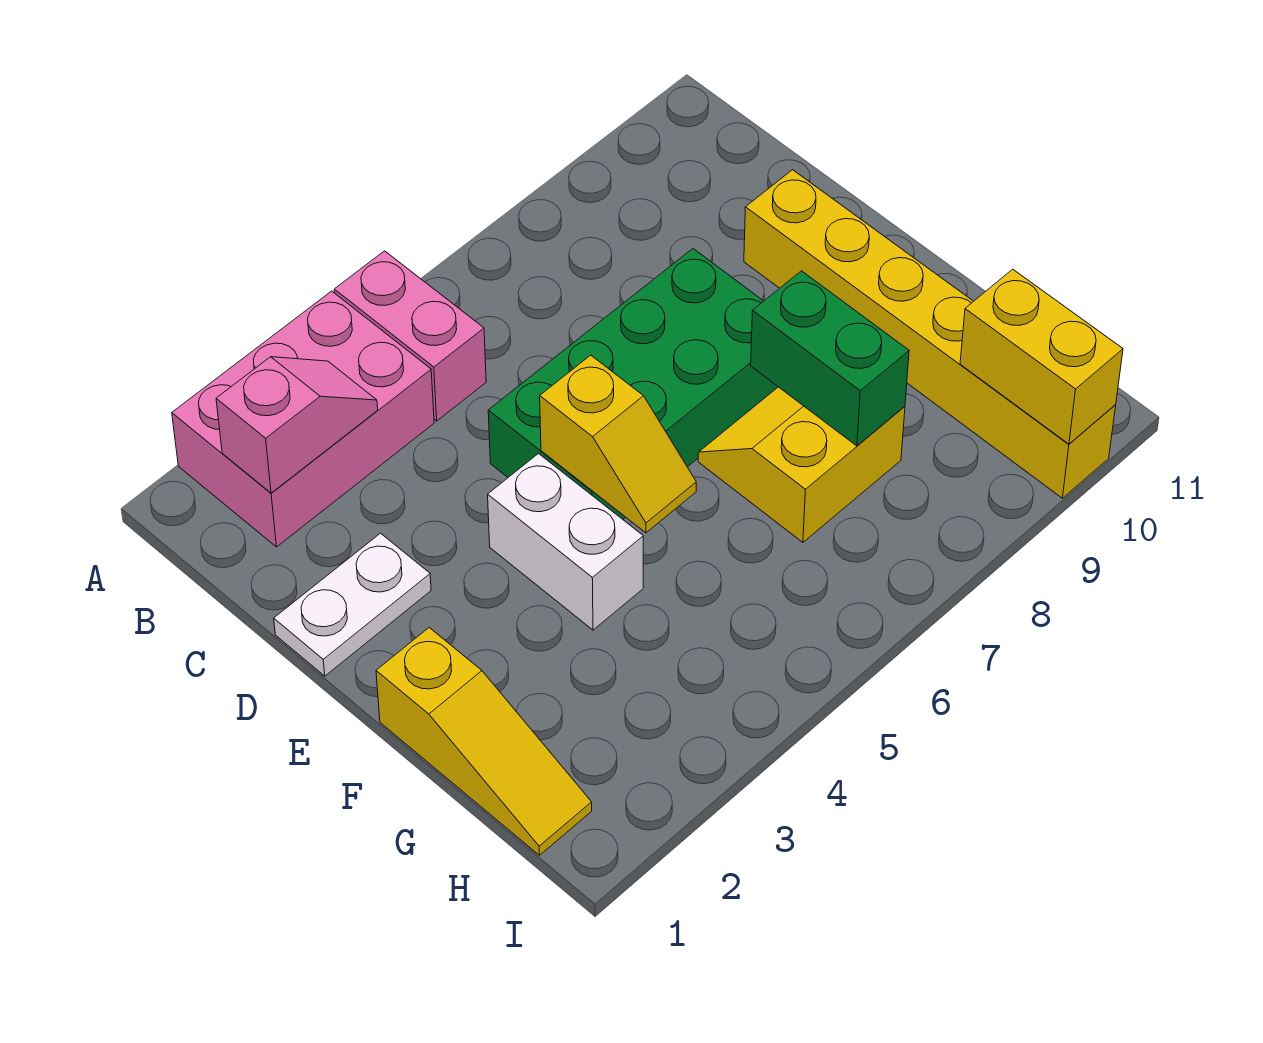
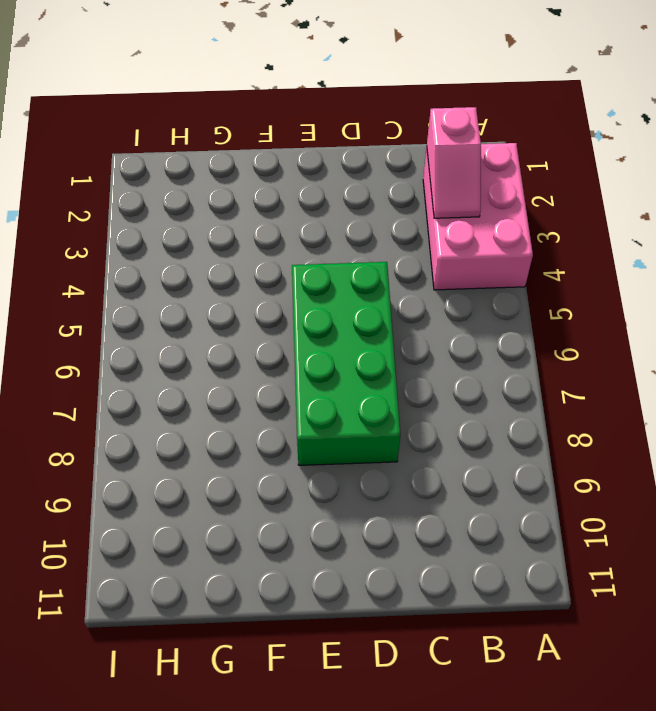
none -> pink brick A5:B5 level 1
none -> white plate D1:D2 level 1
none -> yellow brick D10:I10 level 1

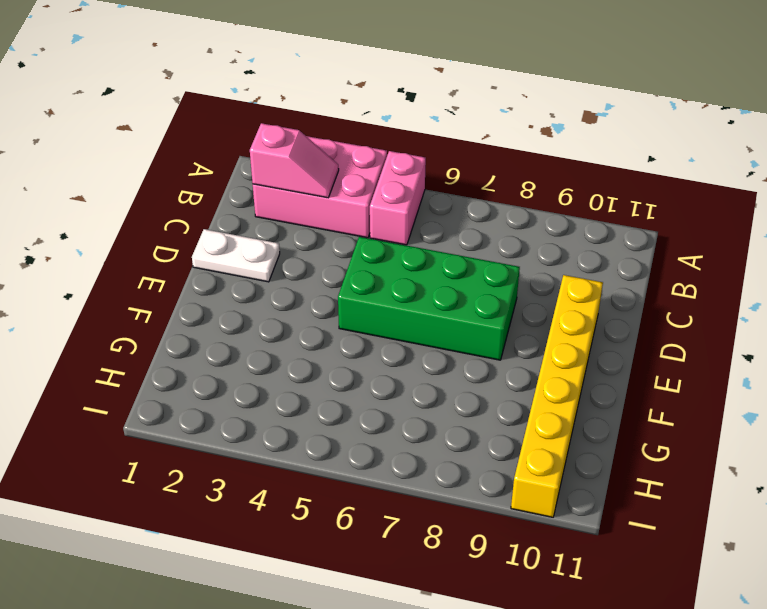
none -> white brick E4:F4 level 1
none -> yellow slope F1:H1 level 1 top F
none -> yellow slope F7:G8 level 1 top G

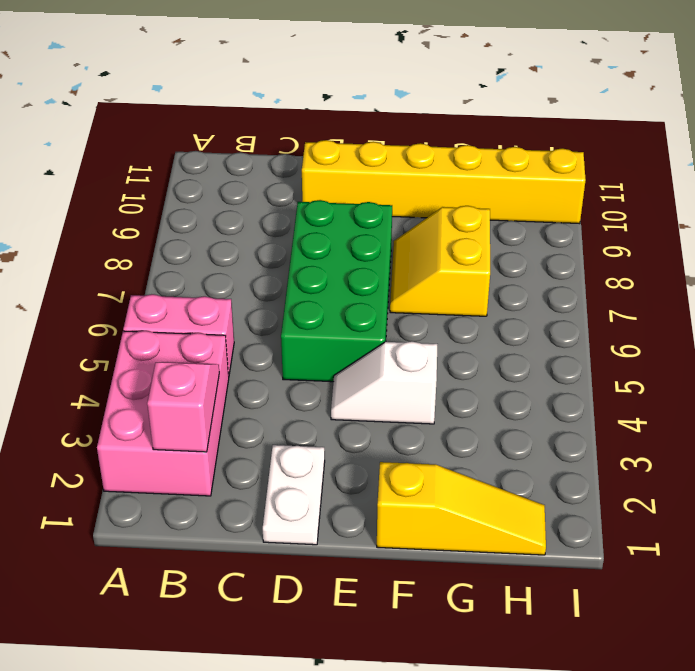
white slope E4:F4 level 1 top F -> white brick E4:F4 level 1
none -> yellow slope E5:F5 level 2 top E
none -> green brick F8:G8 level 2
none -> yellow brick H10:I10 level 2

